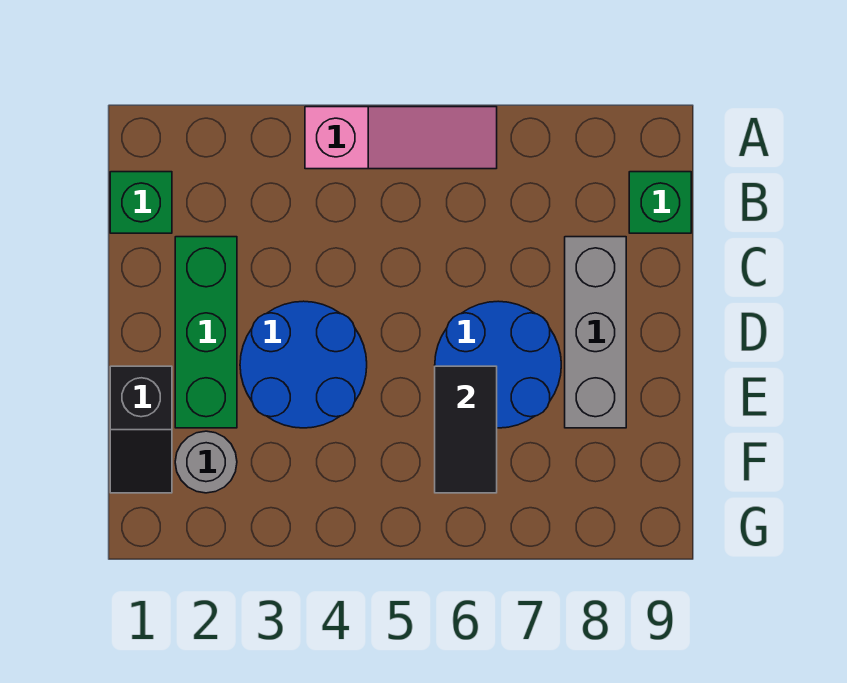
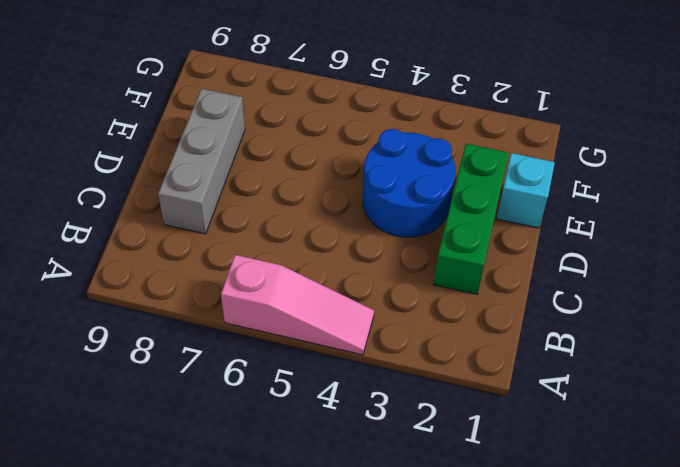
pink slope A4:A6 level 1 top 6 -> pink slope A4:A6 level 1 top 4
cyan brick E1 level 1 -> black slope E1:F1 level 1 top E
none -> green brick B1 level 1
none -> green brick B9 level 1

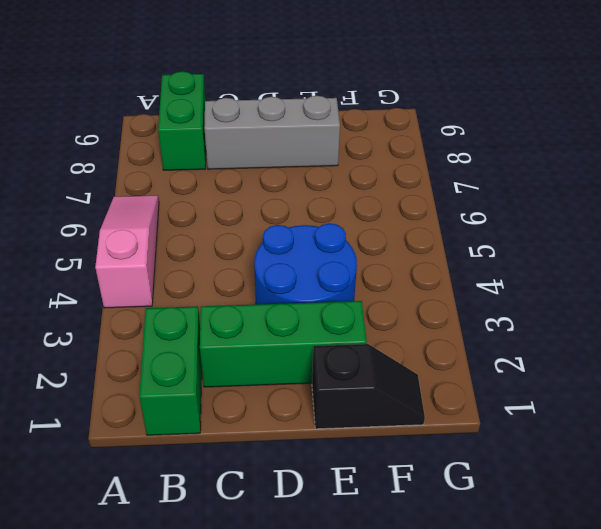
green brick B1:B2 level 1 -> green brick B1 level 1
green brick B8:B9 level 1 -> green brick B9 level 1
none -> blue round brick D6:E7 level 1
none -> grey round brick F2 level 1

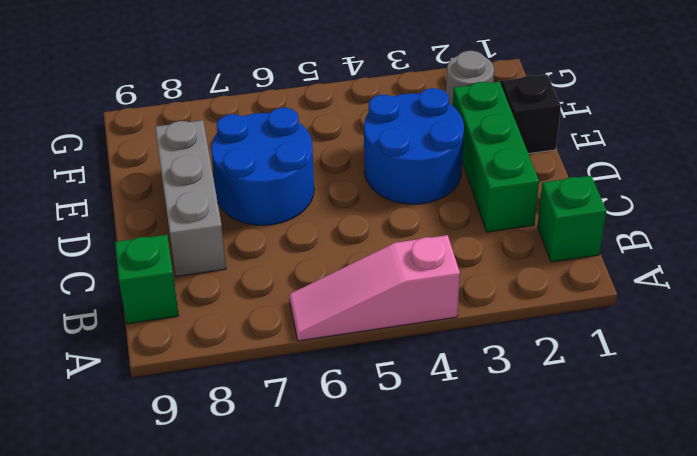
none -> black tile E6:F6 level 2

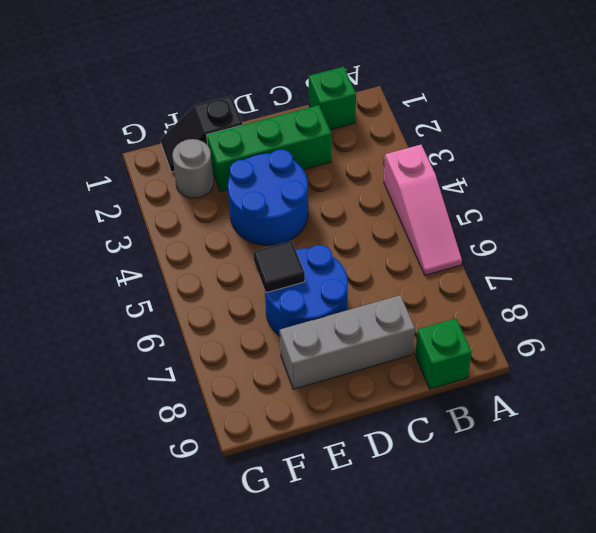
black tile E6 level 2 -> black tile E6:F6 level 2

